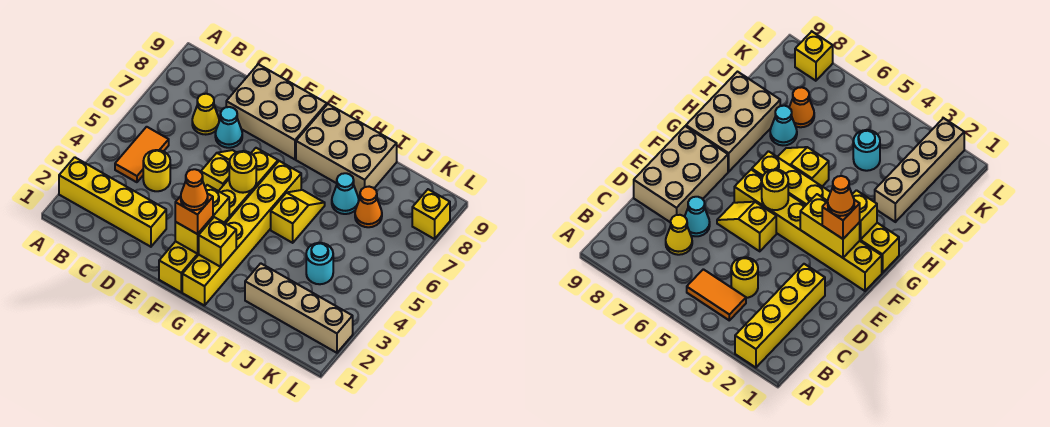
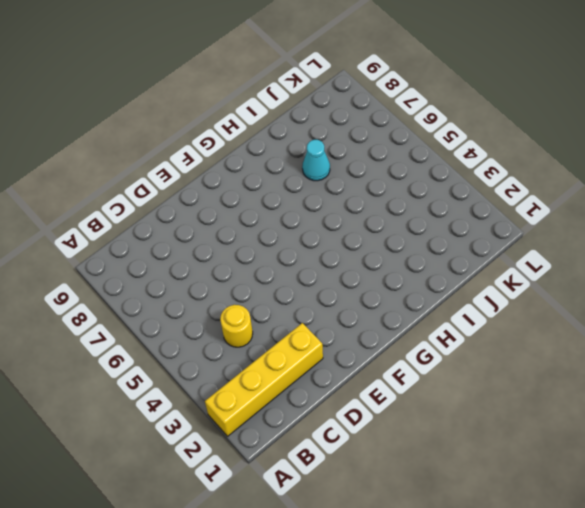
none -> orange tile B4:B5 level 1
none -> yellow cone C7 level 1
none -> cyan cone D7 level 1

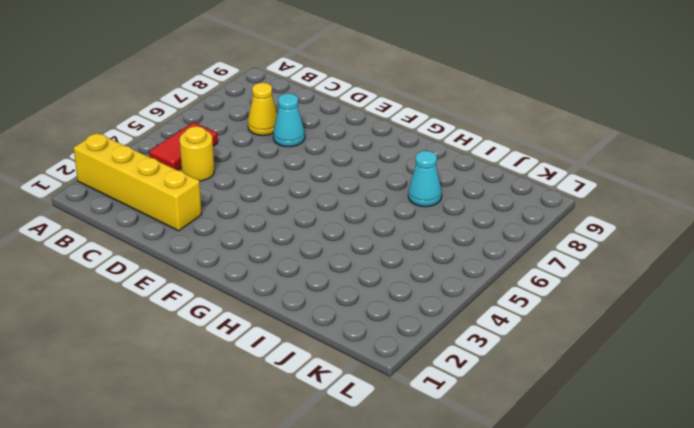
red tile B4:B5 level 1 -> orange tile B4:B5 level 1
none -> tan brick D8:F9 level 1
none -> yellow slope E5:E6 level 1 top 5
none -> yellow brick F1:F6 level 1

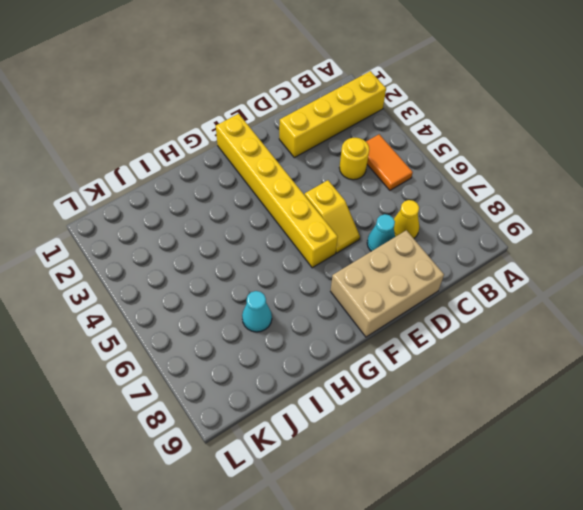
none -> yellow brick G1:G6 level 1
none -> tan brick G8:I9 level 1
none -> yellow slope H5:H6 level 1 top 5

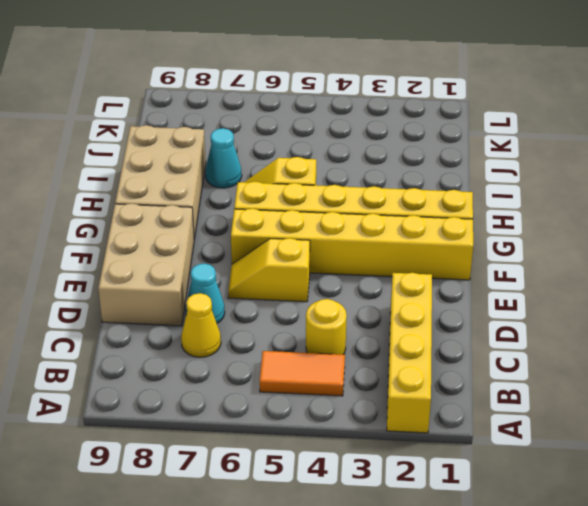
none -> tan brick I2:L2 level 1
none -> cyan round brick J4 level 1
none -> orange cone J7 level 1

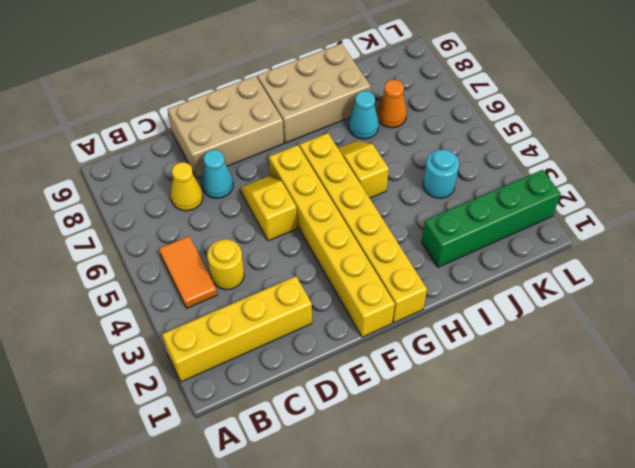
green brick I2:L2 level 1 -> tan brick I2:L2 level 1
none -> yellow brick L8 level 1
none -> yellow brick F2:F3 level 2
none -> yellow round brick F5 level 2

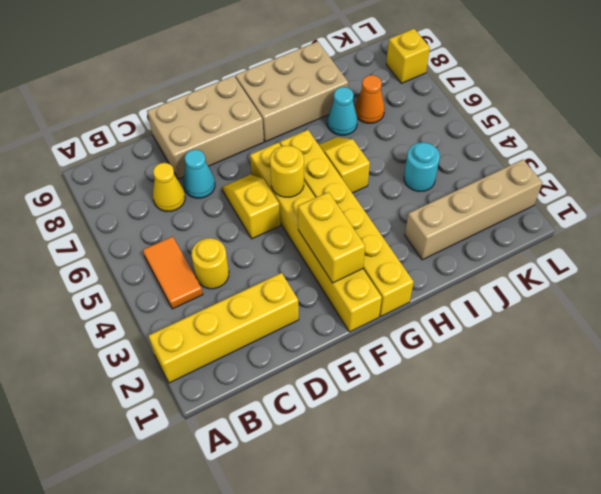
none -> yellow brick G2 level 2
none -> orange brick F2 level 3
none -> orange cone F2 level 4

